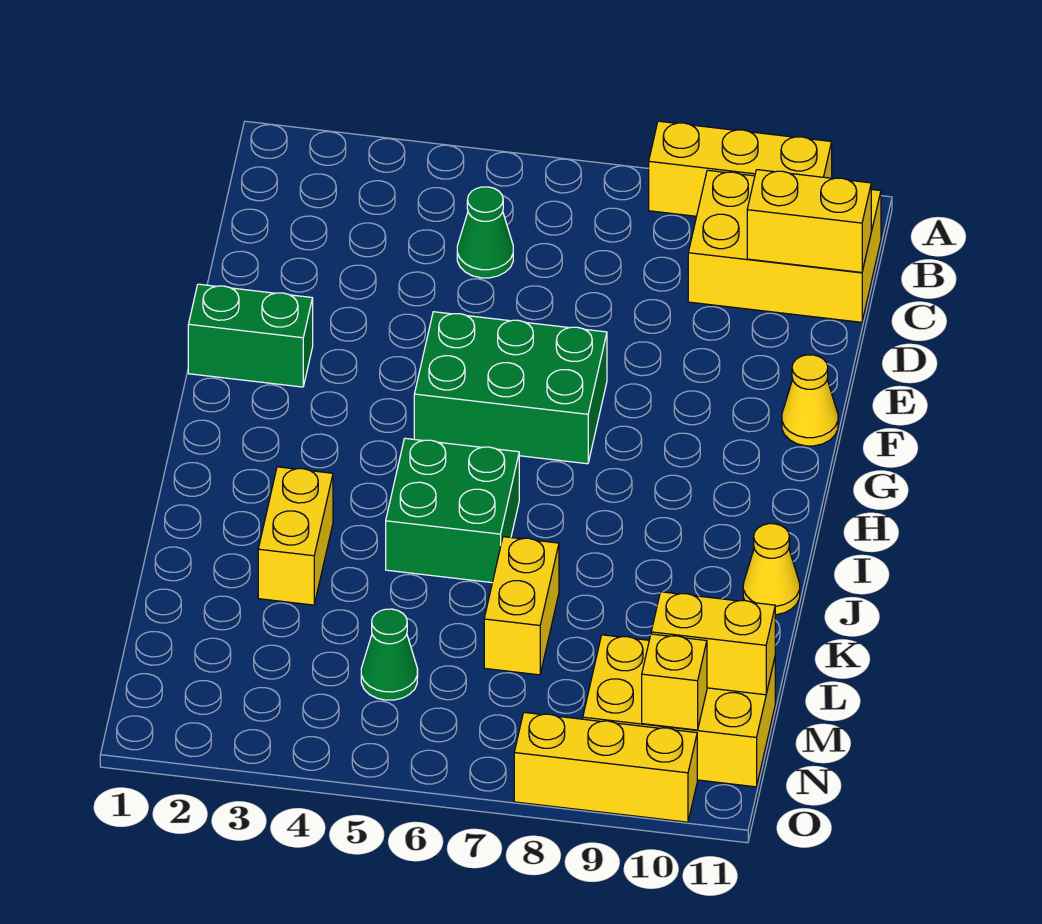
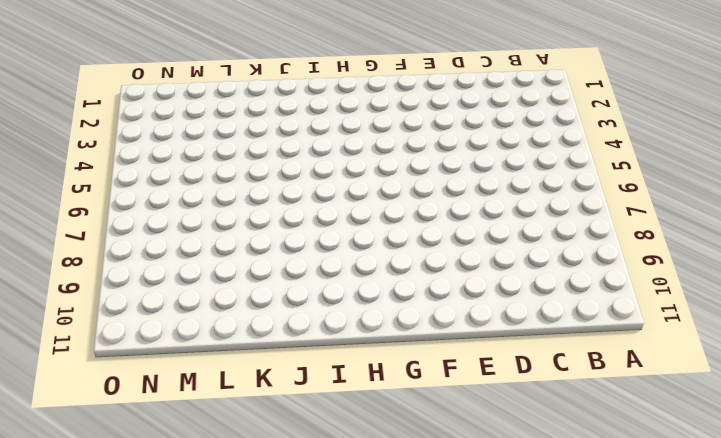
none -> yellow brick A8:A10 level 1
none -> yellow brick B9:C11 level 1
none -> green cone C5 level 1

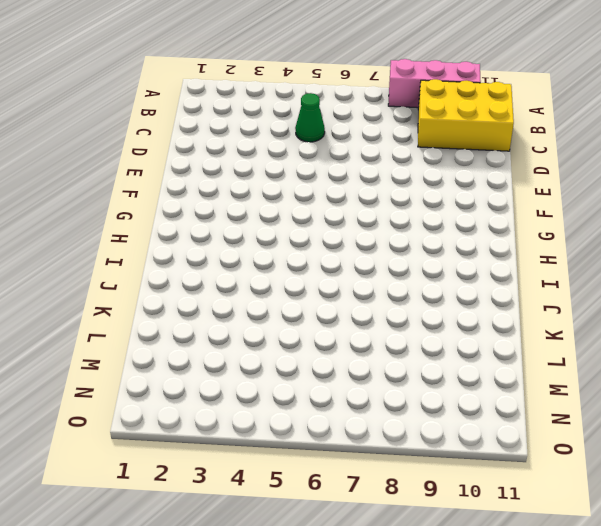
pink brick A8:A10 level 1 -> yellow brick A8:A10 level 1
none -> green brick F1:F2 level 1
none -> green brick F5:G7 level 1
none -> yellow cone F11 level 1

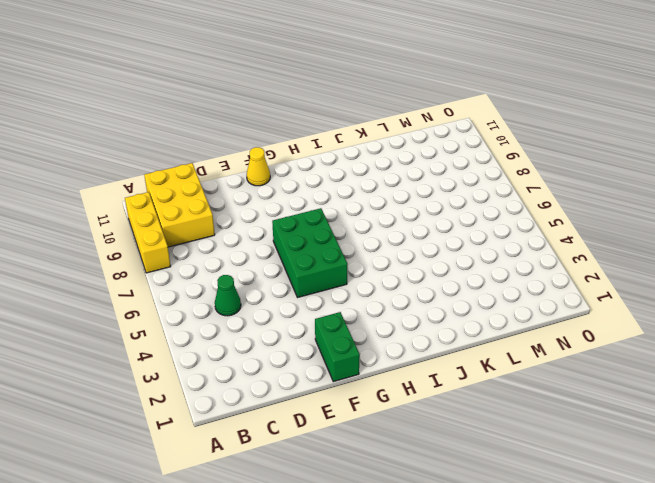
none -> green brick I5:J6 level 1
none -> yellow brick J3:K3 level 1
none -> yellow cone J11 level 1

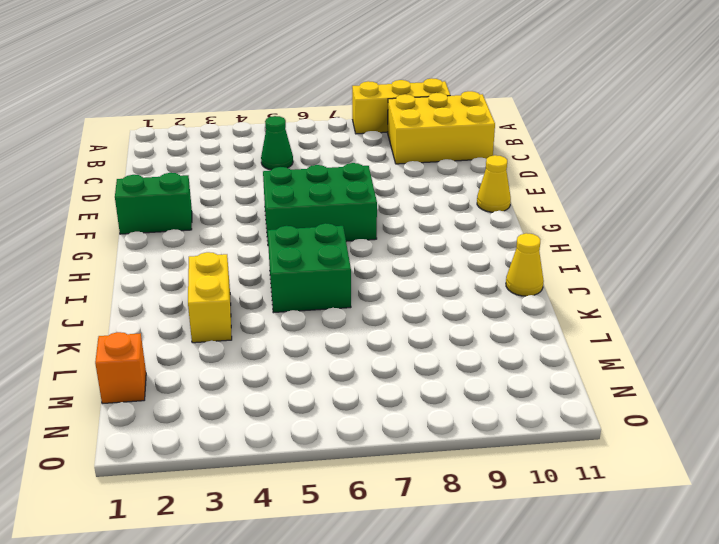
orange brick M1 level 1 -> none
none -> yellow brick K7:L7 level 1
none -> green cone M5 level 1
none -> yellow brick M9:N11 level 1

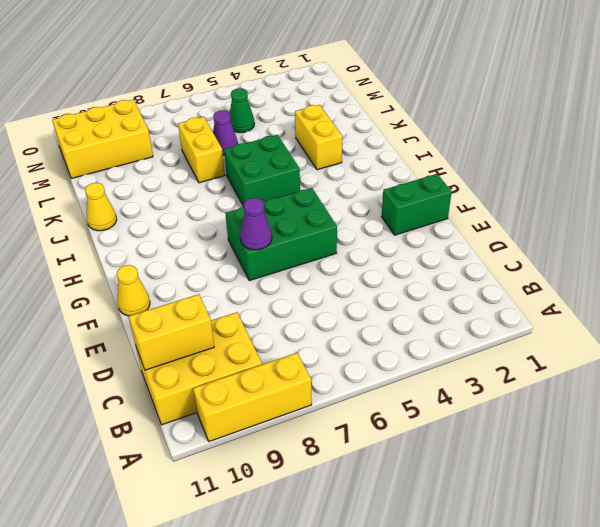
purple cone F7 level 2 -> none
purple cone L6 level 1 -> none
none -> green cone C5 level 1
none -> yellow brick O8:O10 level 1
none -> yellow brick M10:M11 level 2

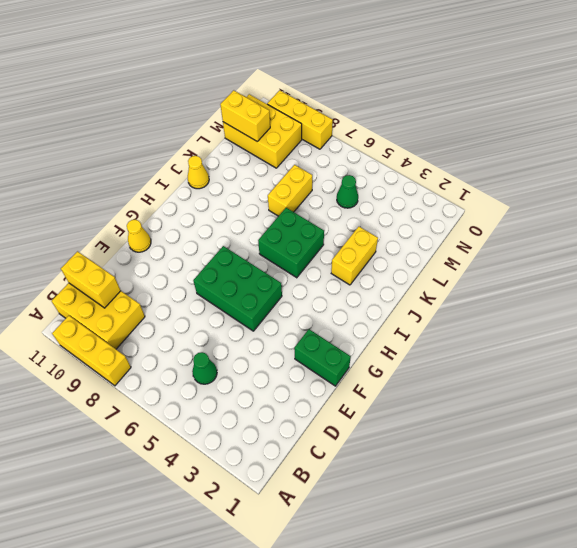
none -> yellow brick N10 level 2

